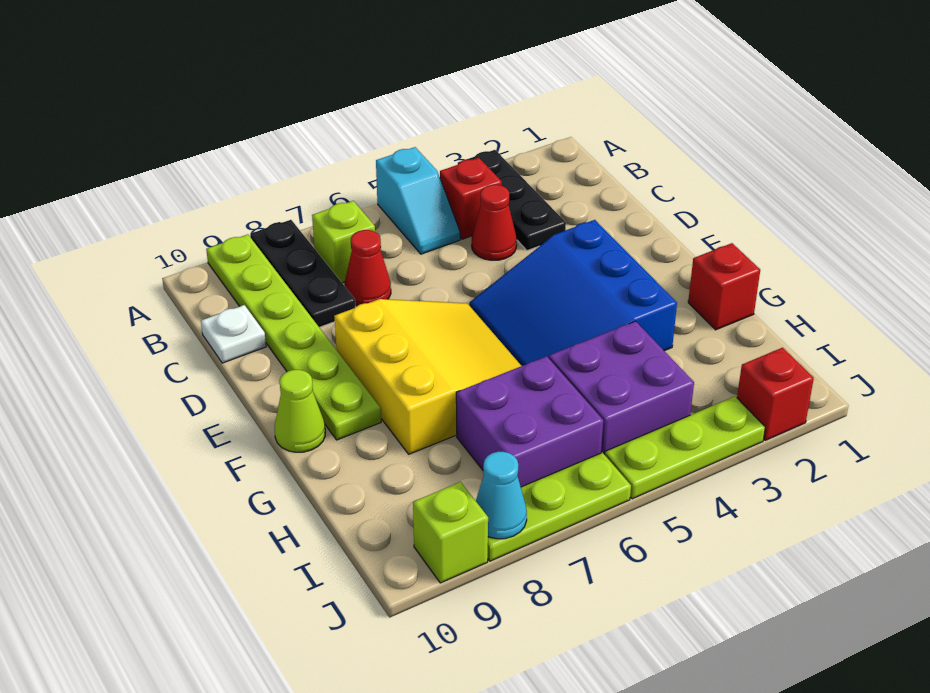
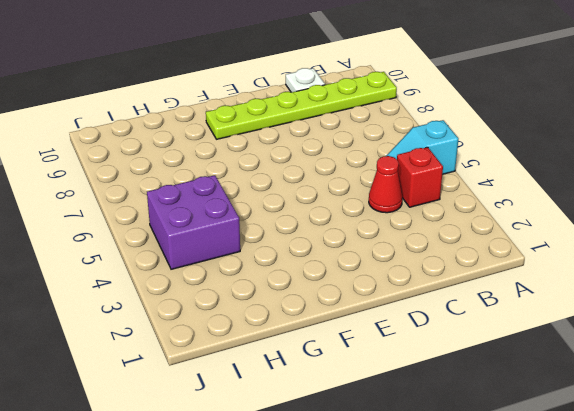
none -> black plate A3:C3 level 1
none -> black plate A8:C8 level 1
none -> lime brick B7 level 1

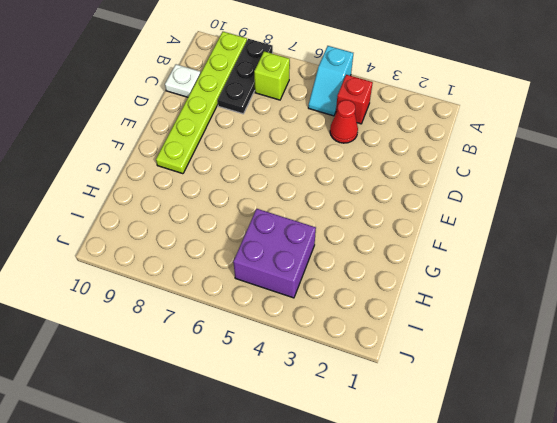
none -> black plate A3:C3 level 1
none -> red cone C7 level 1
none -> blue slope E3:G5 level 1 top 3

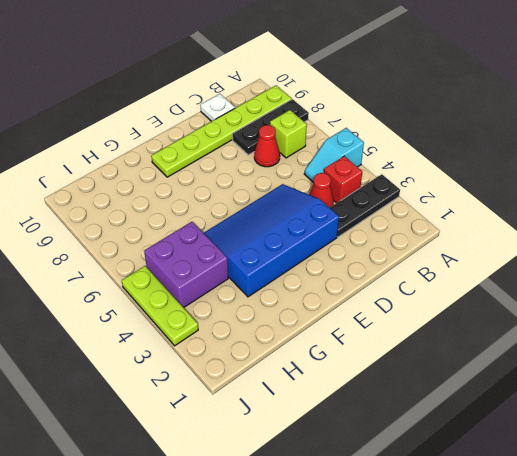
blue slope D3:G5 level 1 top 3 -> blue slope E3:G5 level 1 top 3
none -> yellow slope E6:G8 level 1 top 8
none -> lime cone F10 level 1
none -> red brick G1 level 1

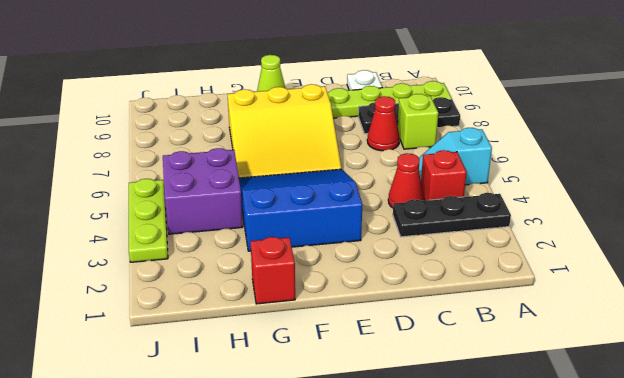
none -> purple brick H6:I7 level 1
none -> red brick J2 level 1
none -> lime plate J6:J8 level 1

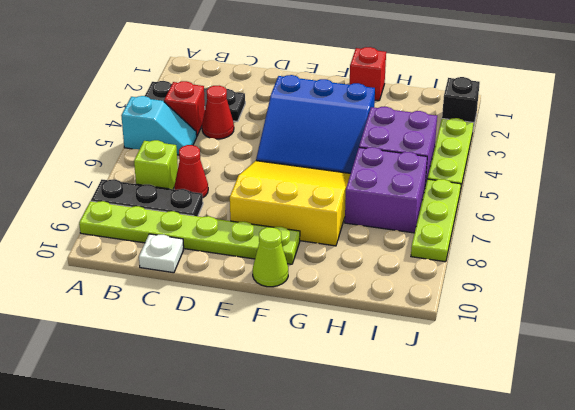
black brick J2 level 1 -> red brick J2 level 1
none -> lime brick J9 level 1
none -> cyan cone J8 level 2

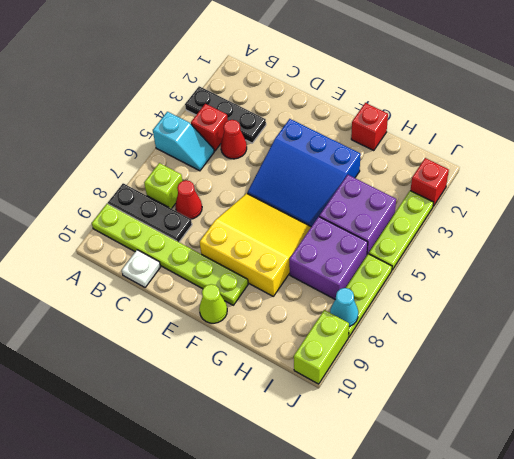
lime brick J9:J10 level 1 -> lime brick J9 level 1

